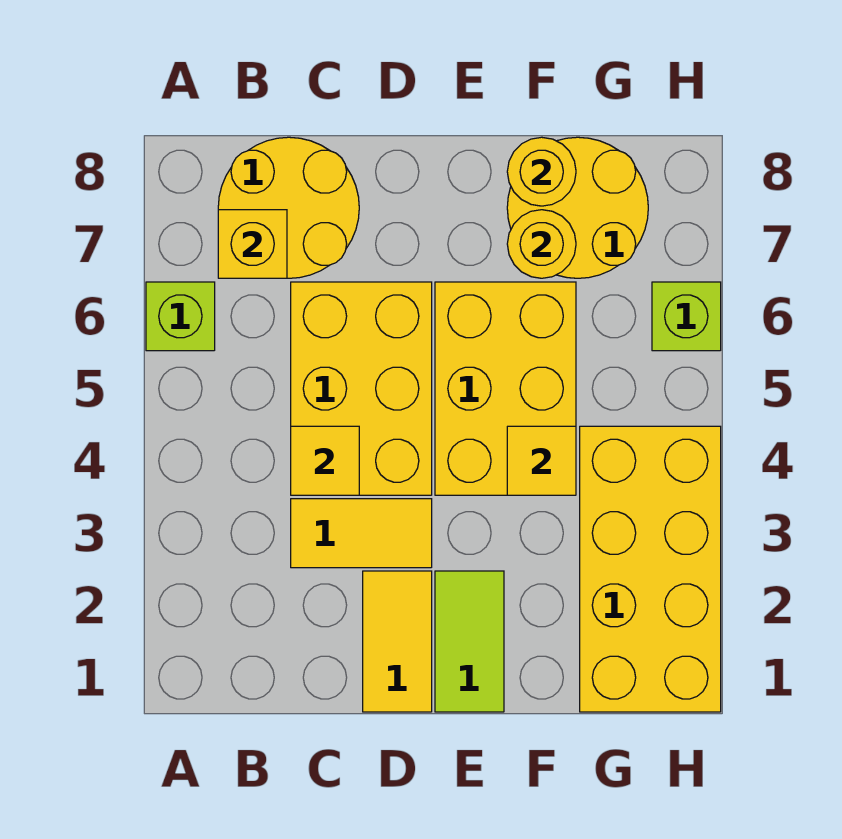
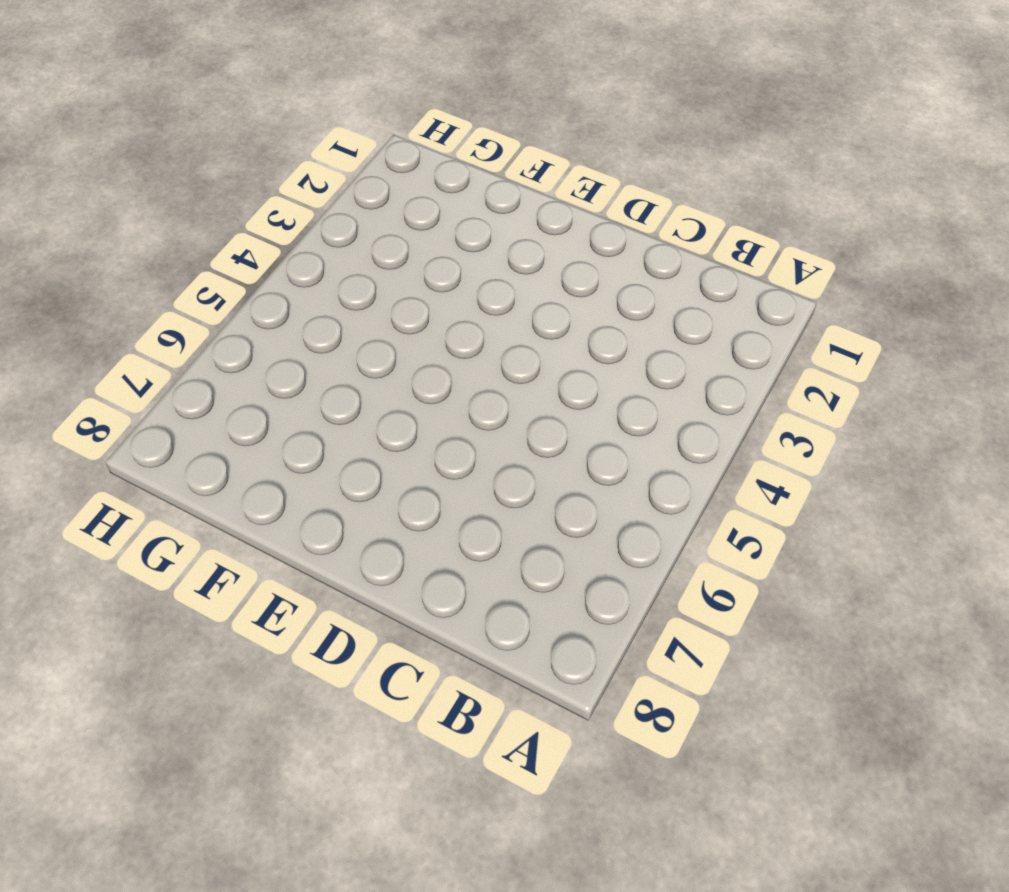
none -> lime brick A6 level 1
none -> yellow round brick B7:C8 level 1
none -> yellow tile C3:D3 level 1

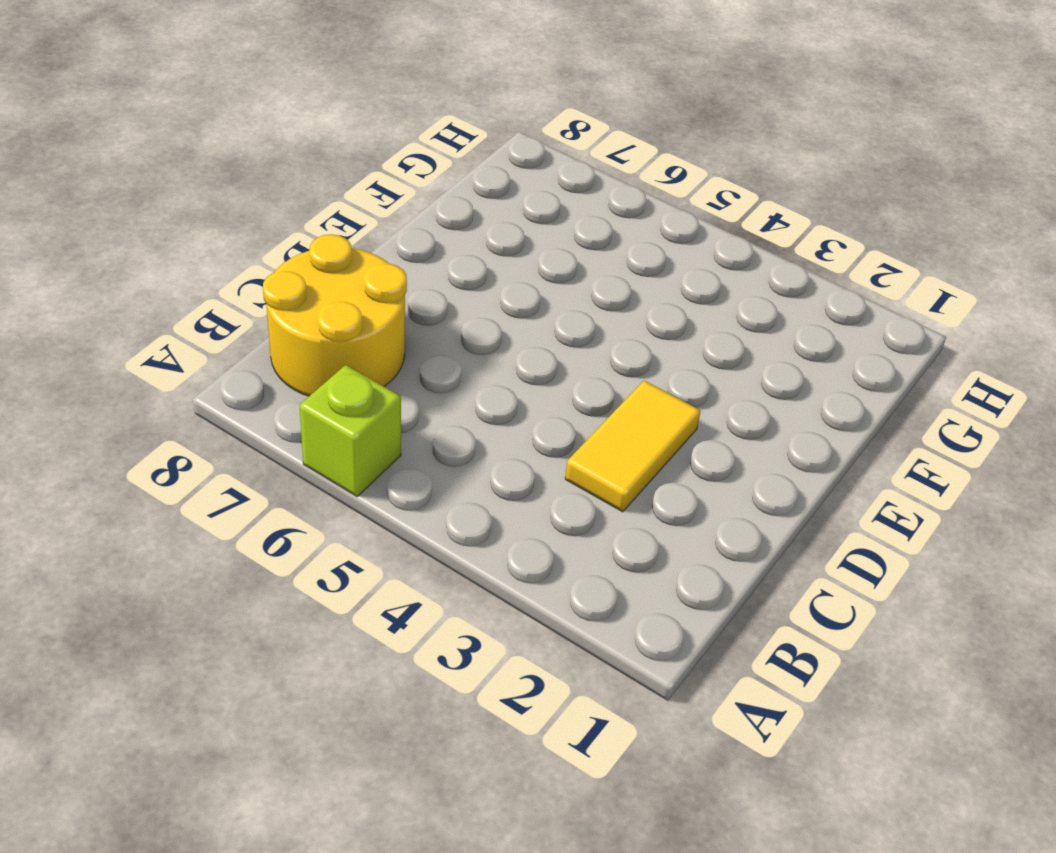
none -> yellow brick C4:D6 level 1
none -> yellow tile D1:D2 level 1
none -> lime tile E1:E2 level 1

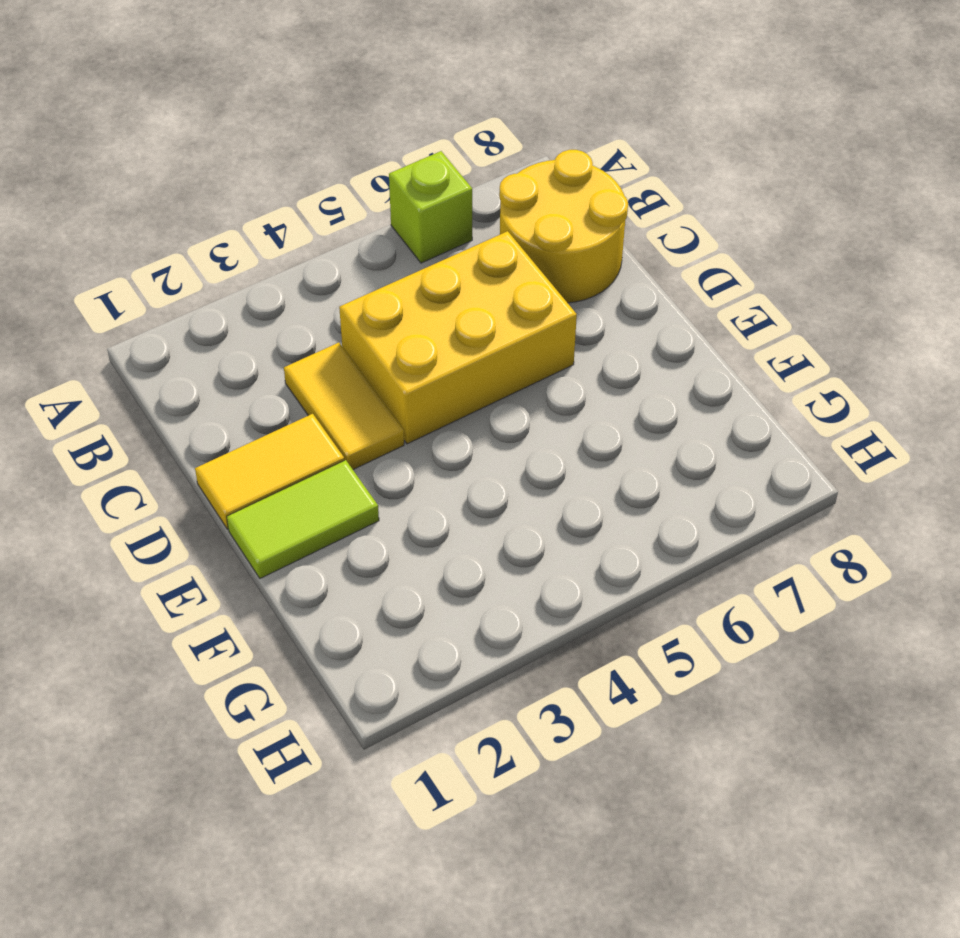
none -> yellow brick E4:F6 level 1
none -> yellow round brick F7:G8 level 1
none -> yellow brick G1:H4 level 1

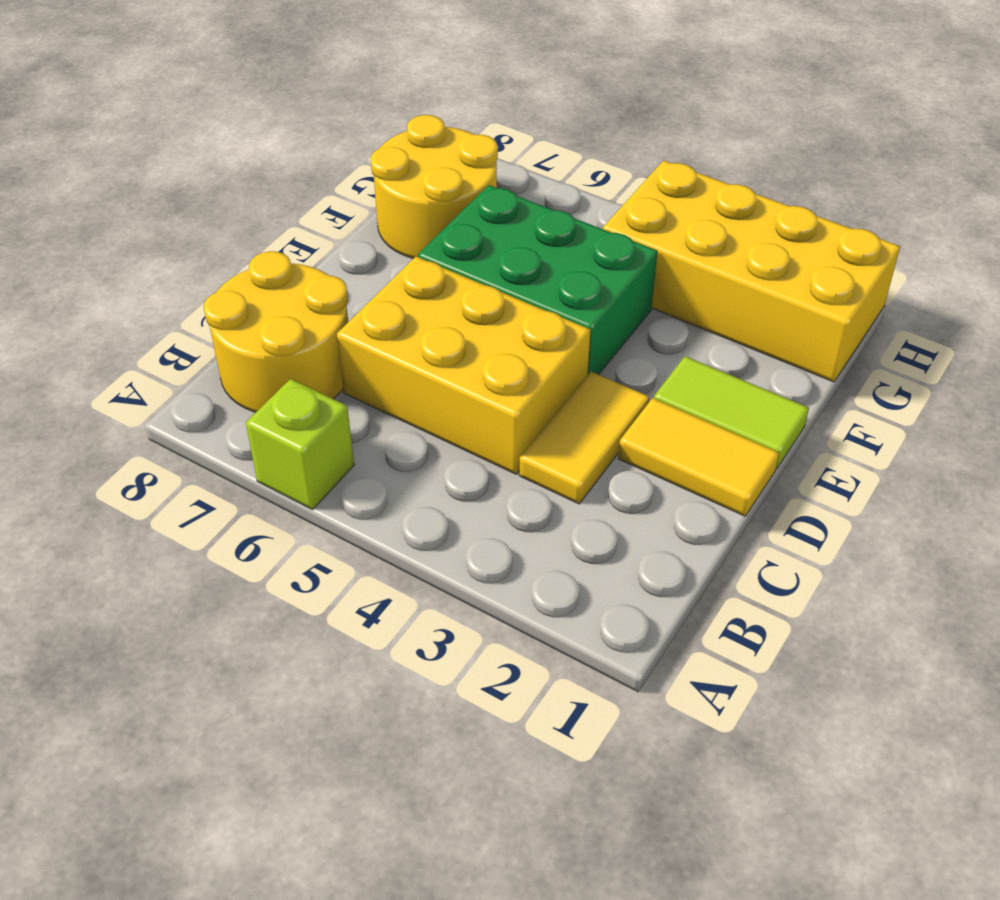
green brick E4:F6 level 1 -> yellow brick E4:F6 level 1
none -> lime brick H6 level 1
none -> yellow brick B7 level 2
none -> yellow tile C4 level 2

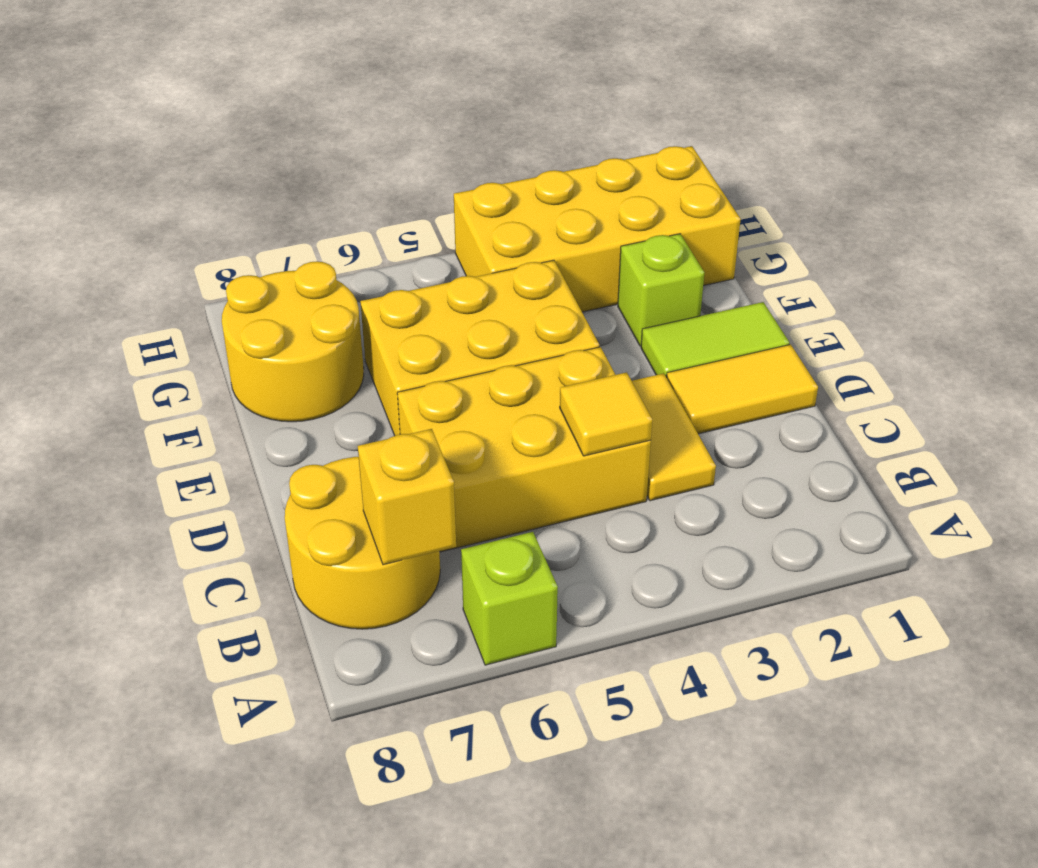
lime brick F2 level 1 -> lime brick H6 level 1
none -> yellow tile F4 level 2
none -> yellow round brick F7 level 2
none -> yellow round brick F8 level 2

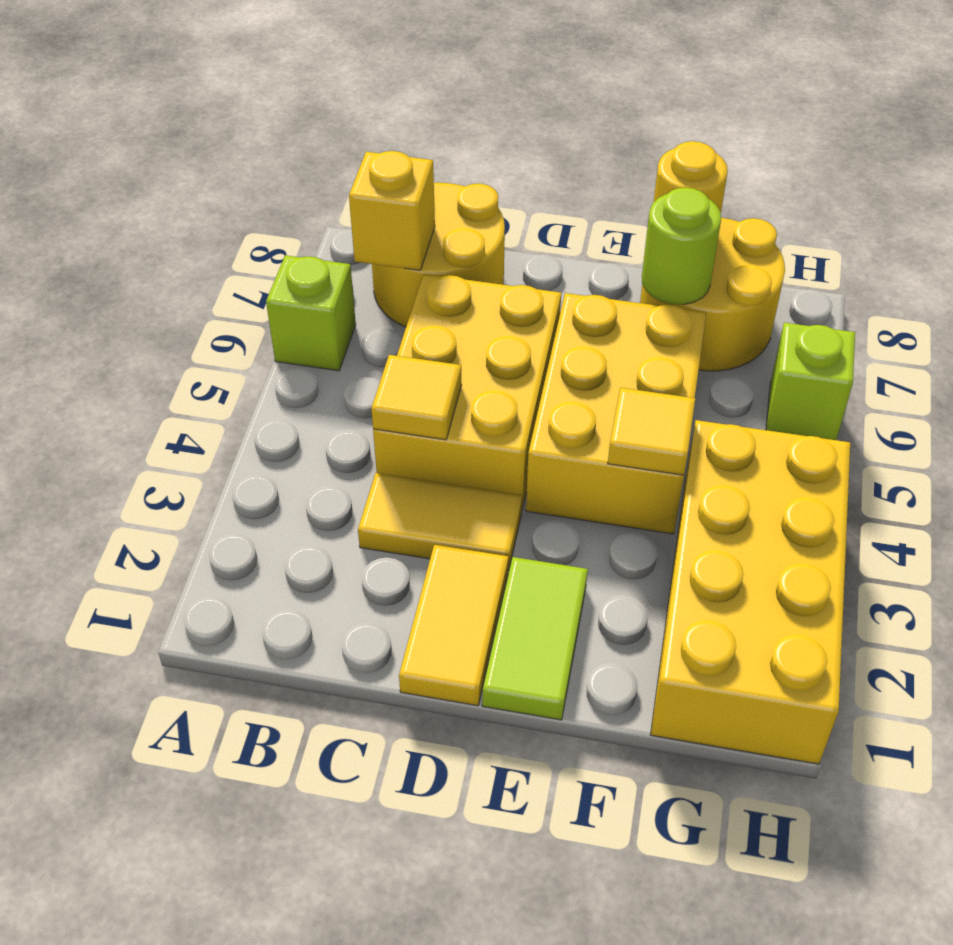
lime round brick F7 level 2 -> yellow round brick F7 level 2

